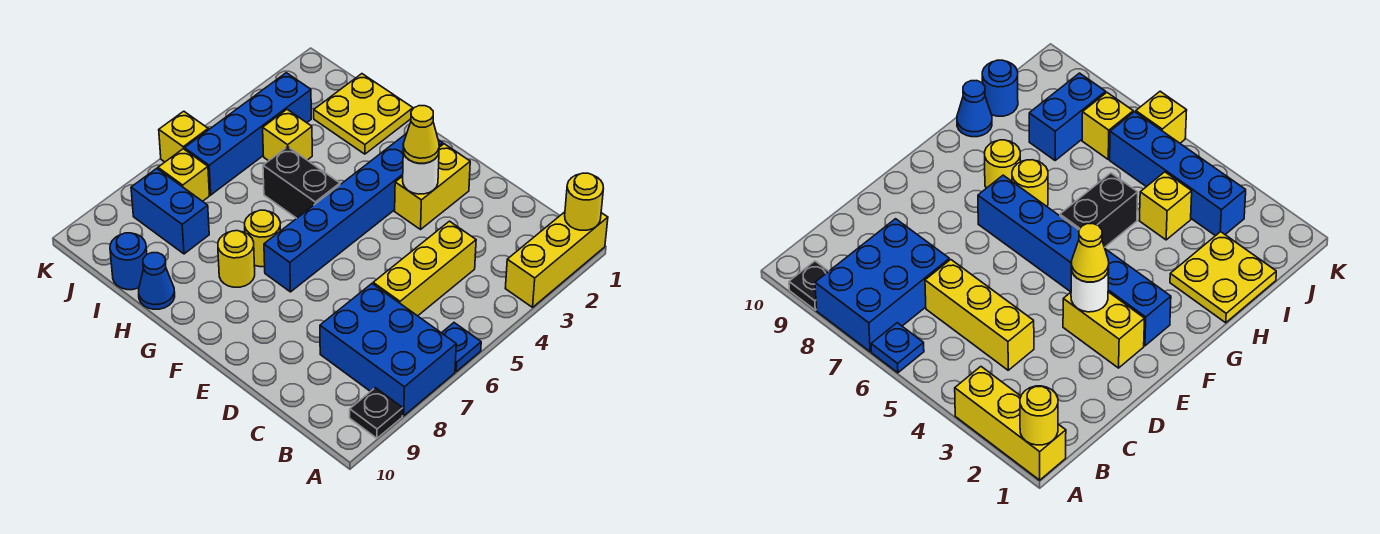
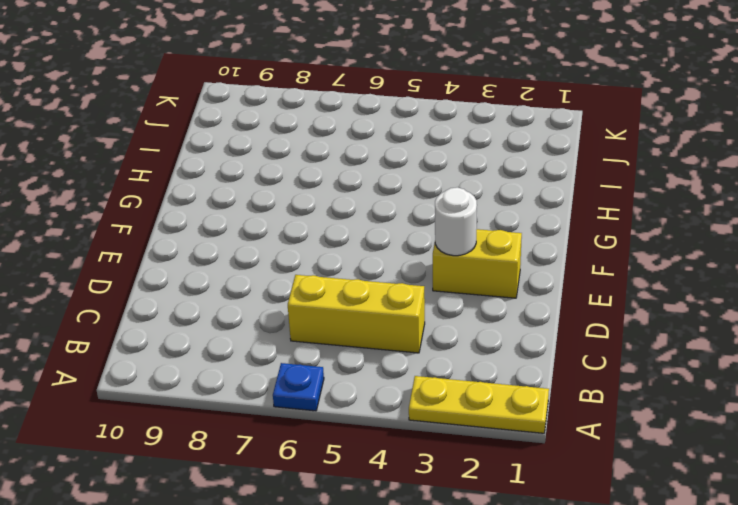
yellow plate A1:A3 level 1 -> yellow brick A1:A3 level 1
none -> blue brick A7:C8 level 1
none -> black plate A9 level 1
none -> blue brick F2:F7 level 1

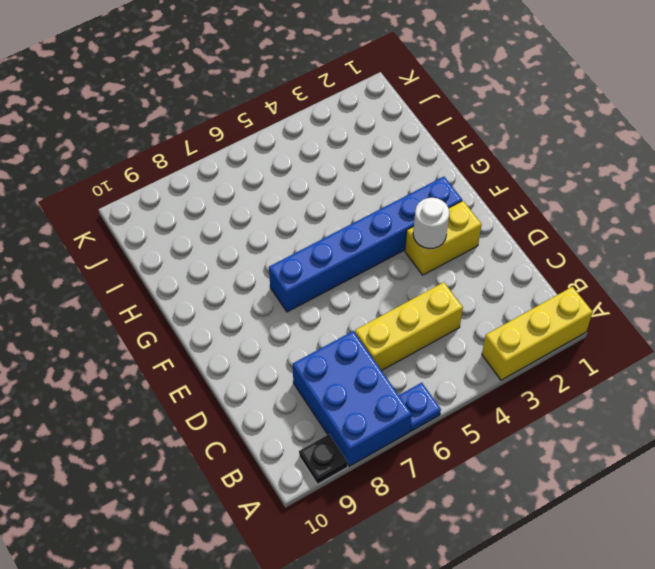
none -> black brick G5:H5 level 1
none -> yellow round brick G7 level 1
none -> yellow round brick G8 level 1

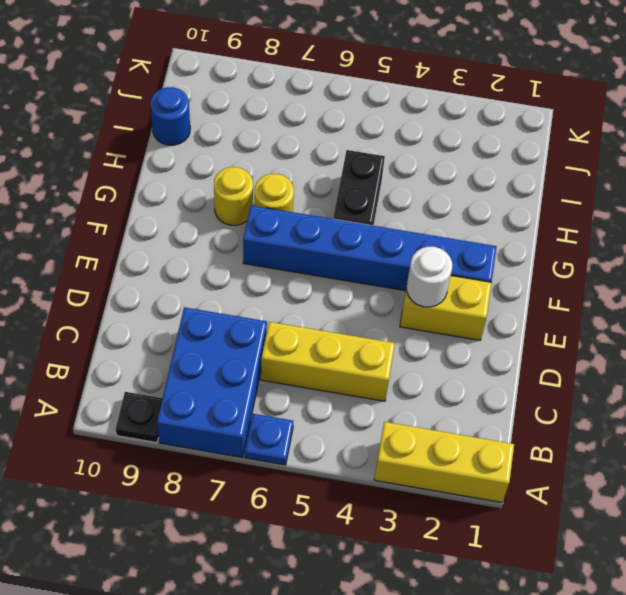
none -> yellow plate H1:I2 level 1
none -> blue cone H10 level 1
none -> yellow brick I4 level 1

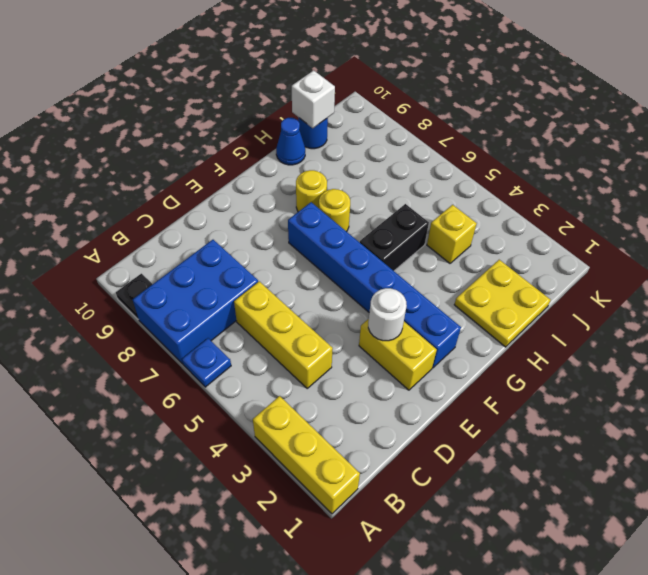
white brick I10 level 2 -> none
none -> blue brick I8:J8 level 1
none -> blue brick J3:J6 level 1
none -> yellow brick J7 level 1

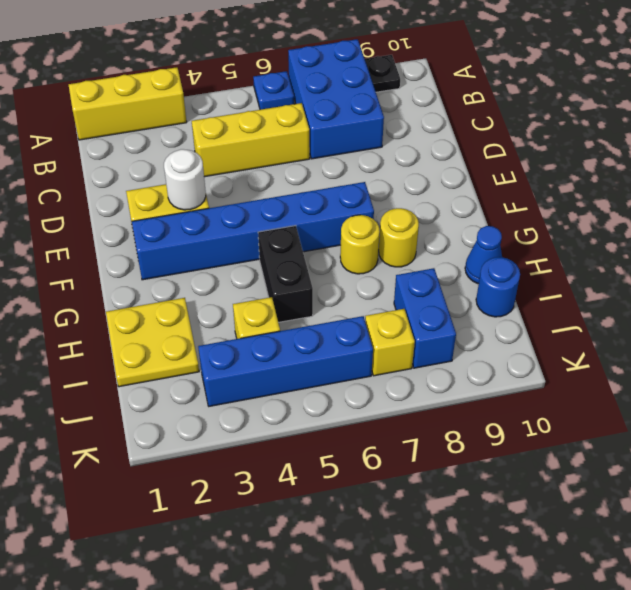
none -> yellow brick K6 level 1
none -> yellow round brick A1 level 2
none -> yellow cone E3 level 3

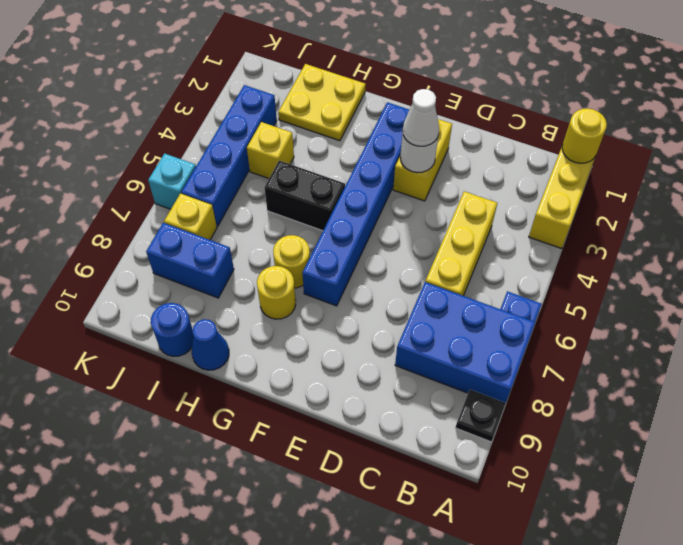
white cone E3 level 3 -> yellow cone E3 level 3
cyan brick K6 level 1 -> yellow brick K6 level 1

